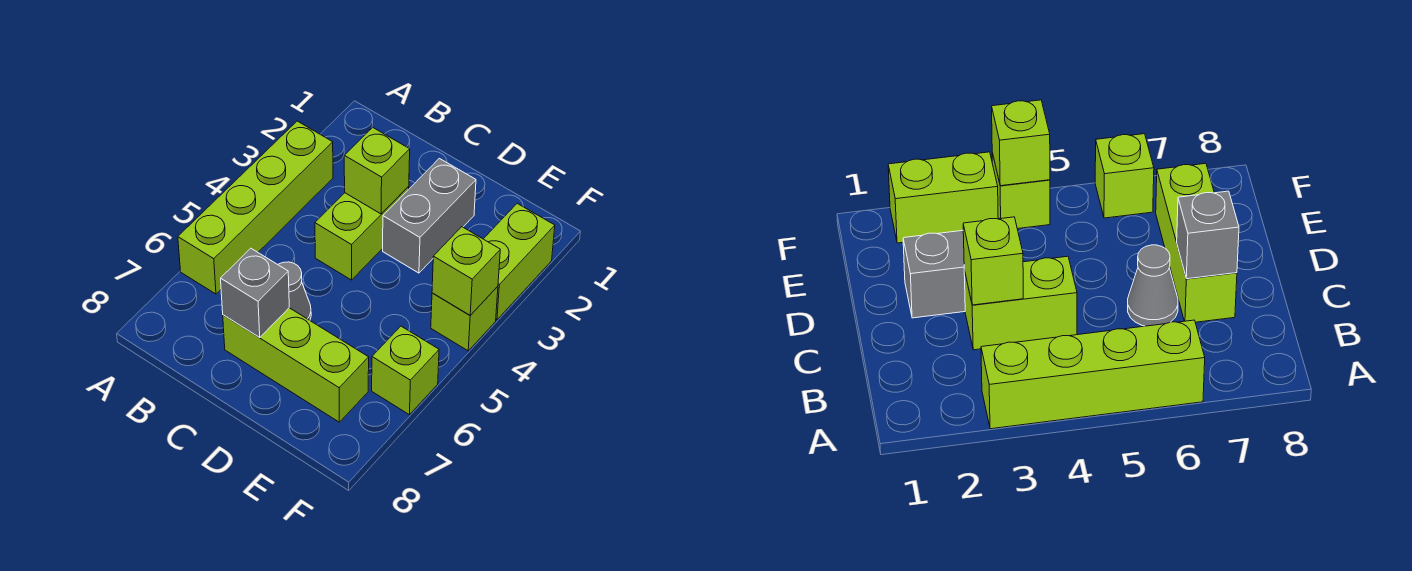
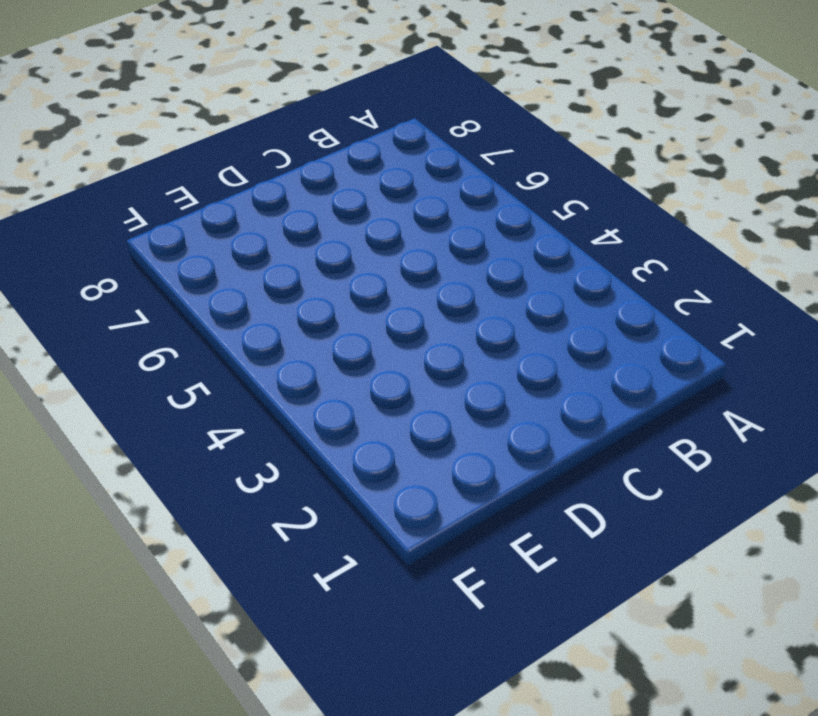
none -> lime brick A3:A6 level 1
none -> lime brick C3:C4 level 1

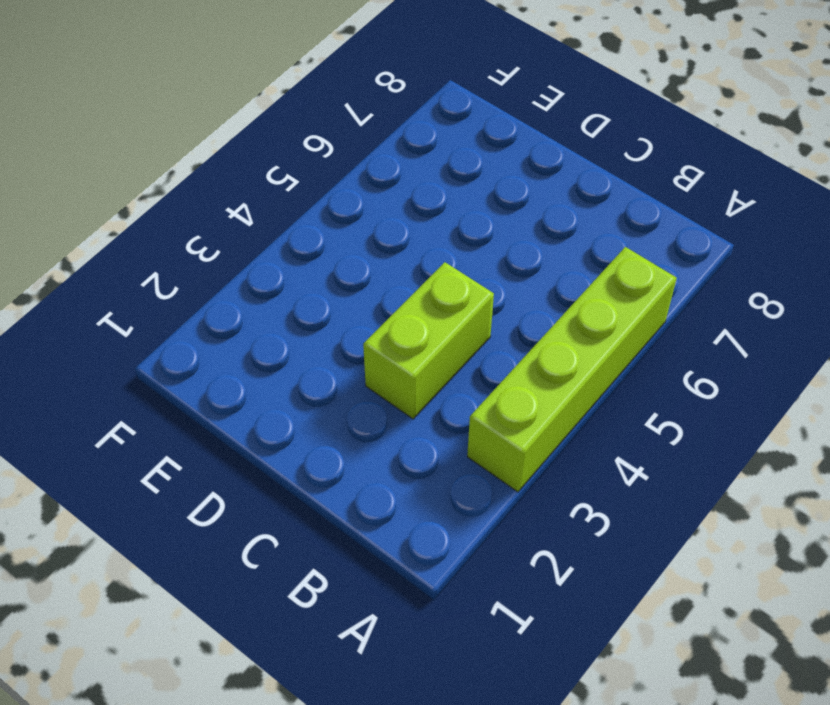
none -> grey cone C6 level 1
none -> lime brick C7:E7 level 1

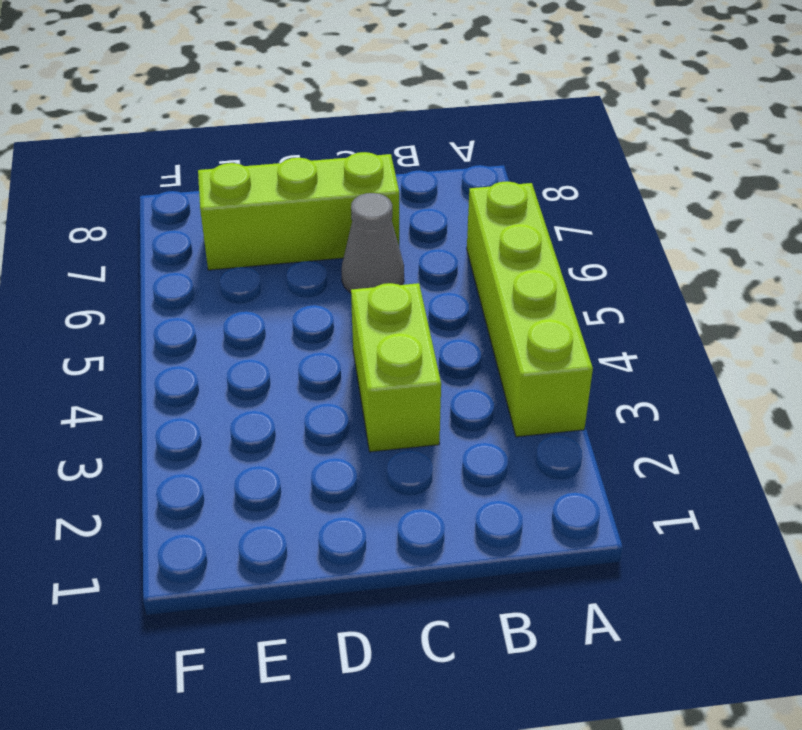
none -> grey brick D2:D3 level 1
none -> lime brick F2:F3 level 1

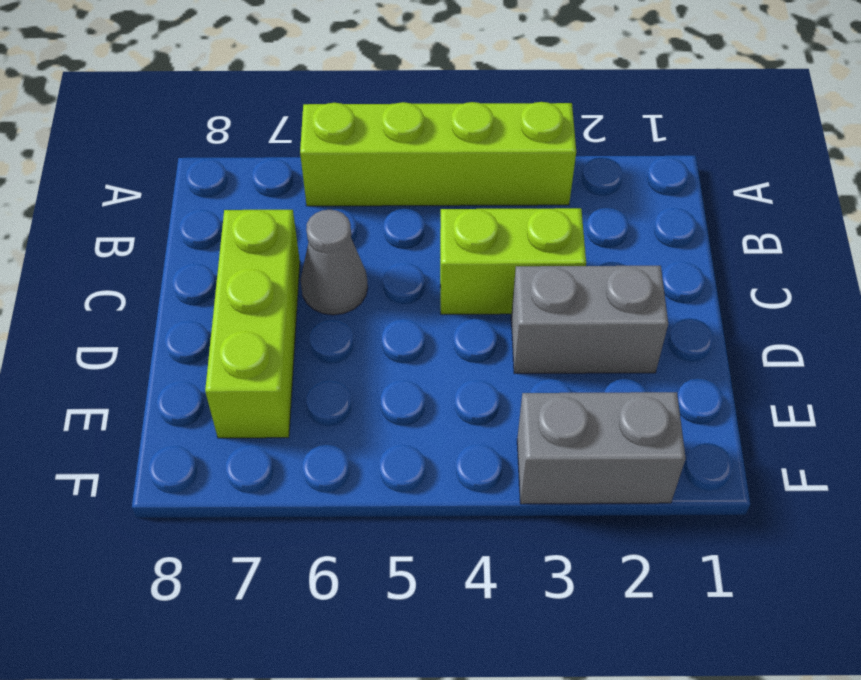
grey brick F2:F3 level 1 -> lime brick F2:F3 level 1
none -> lime brick F4 level 1
none -> lime brick F6 level 1

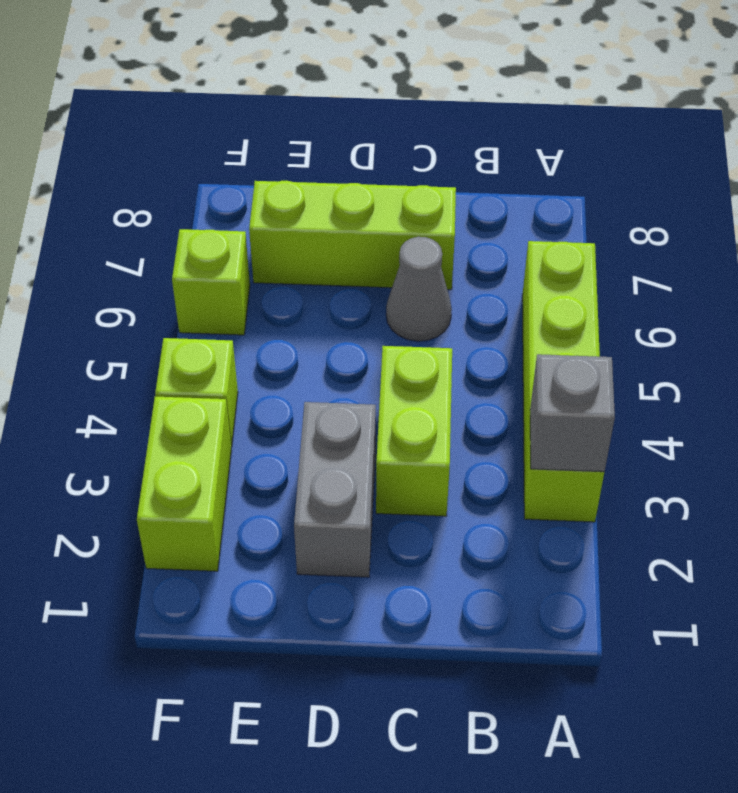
grey brick A3 level 2 -> grey brick C7 level 2
none -> lime brick C3 level 2
none -> lime brick F4 level 2

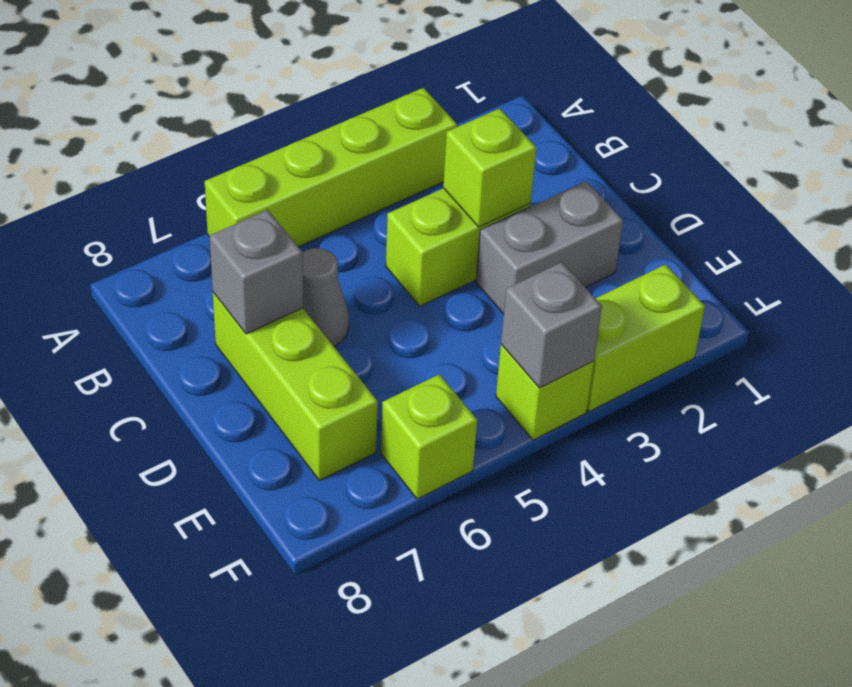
grey brick F4 level 2 -> lime brick F4 level 2

